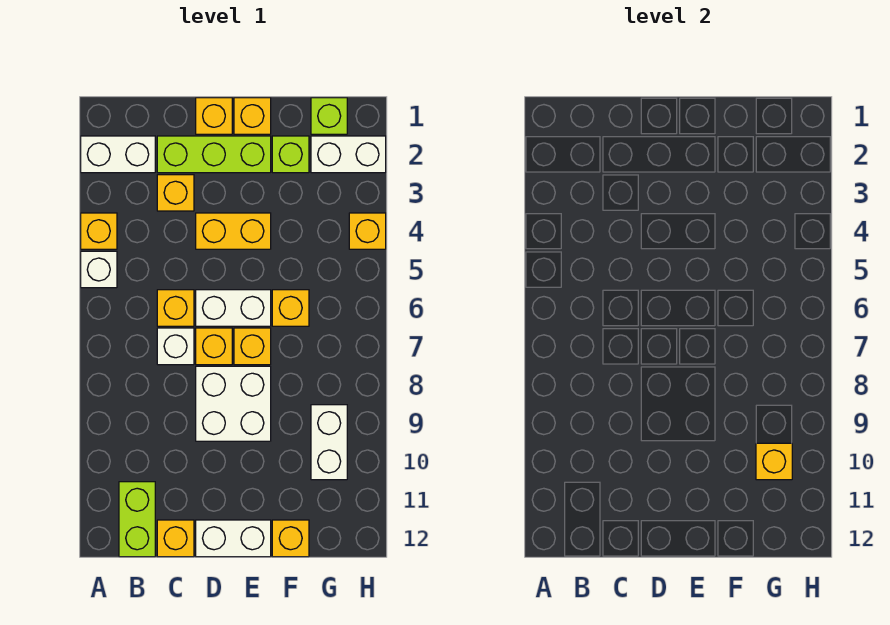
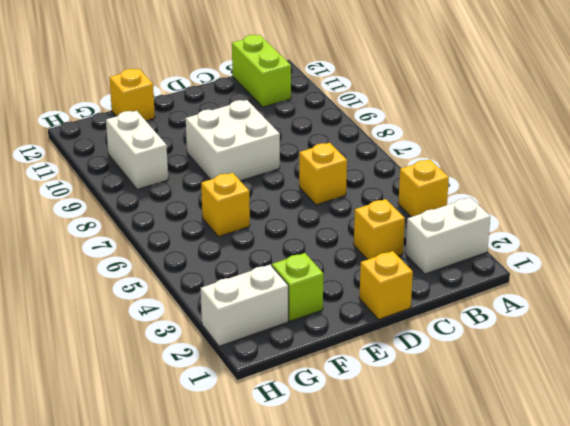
none -> white brick A5 level 1
none -> lime brick C2:E2 level 1
none -> white brick C7 level 1

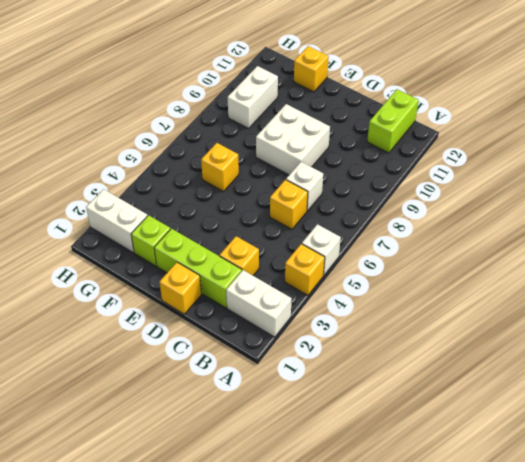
none -> yellow brick C12 level 1
none -> yellow brick D4:E4 level 1
none -> white brick D6:E6 level 1

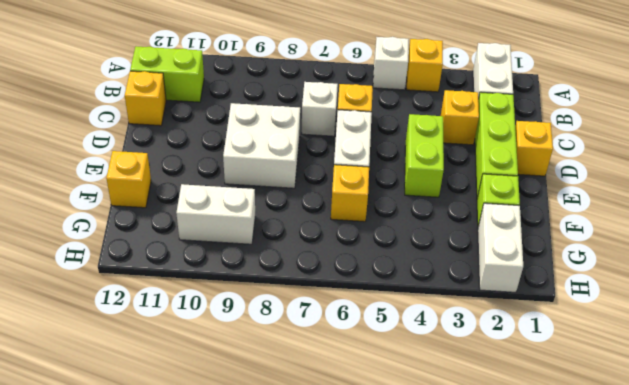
lime brick D4:E4 level 1 -> yellow brick D4:E4 level 1
none -> yellow brick D7 level 1
none -> white brick D12:E12 level 1
none -> yellow brick E1 level 1

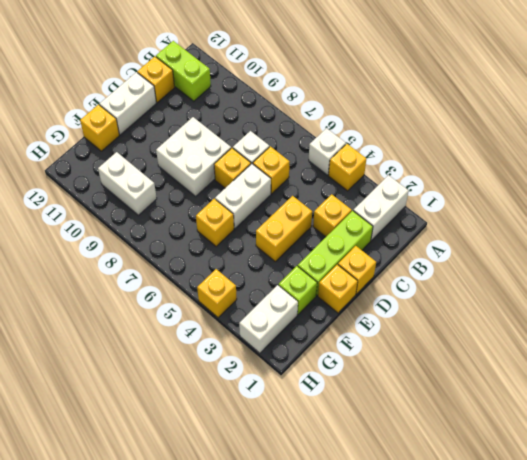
none -> yellow brick E7 level 1
none -> lime brick G1 level 1
none -> yellow brick G10 level 2

